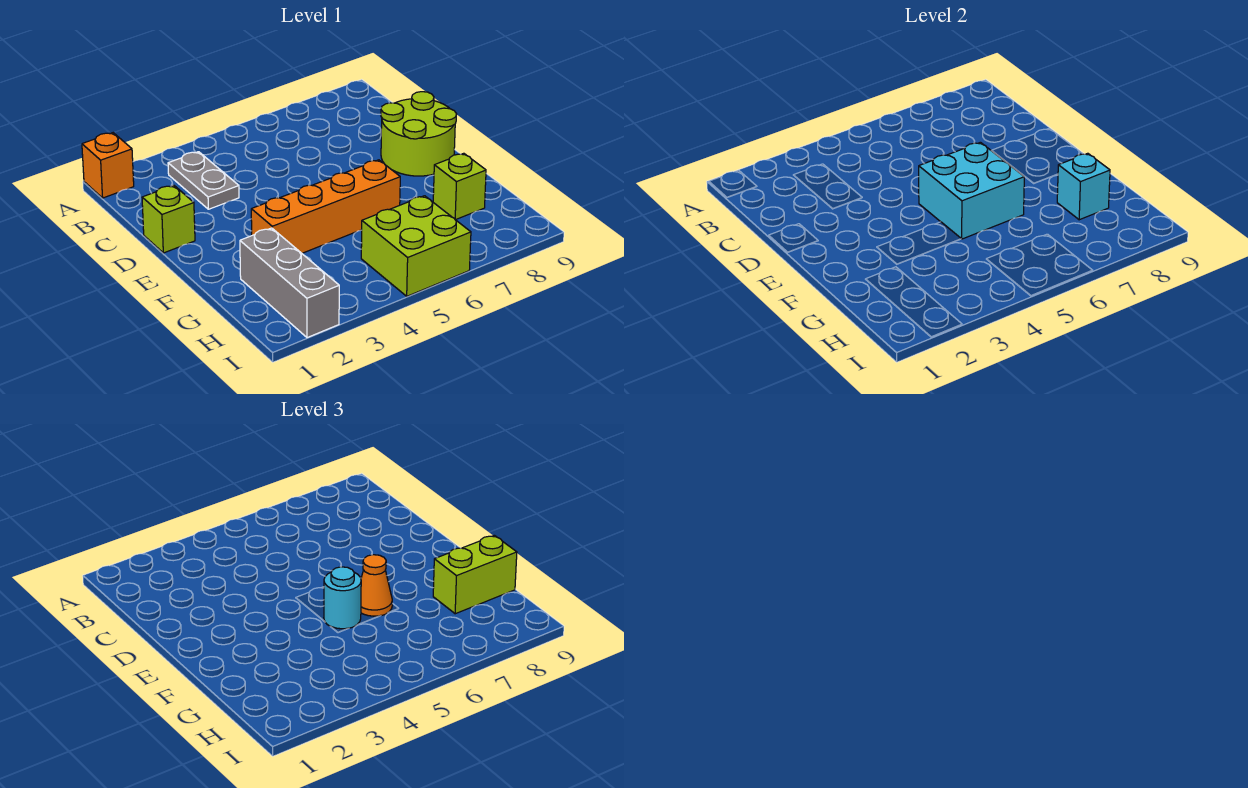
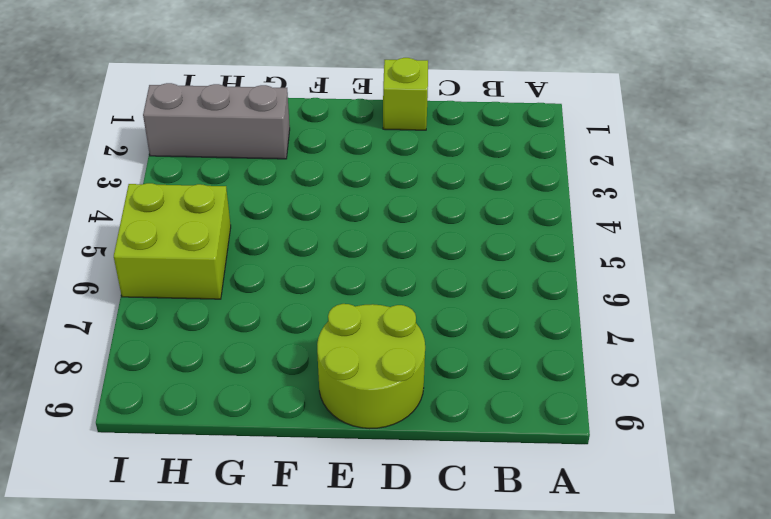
none -> orange brick A1 level 1
none -> grey plate B3:C3 level 1
none -> orange brick F3:F6 level 1

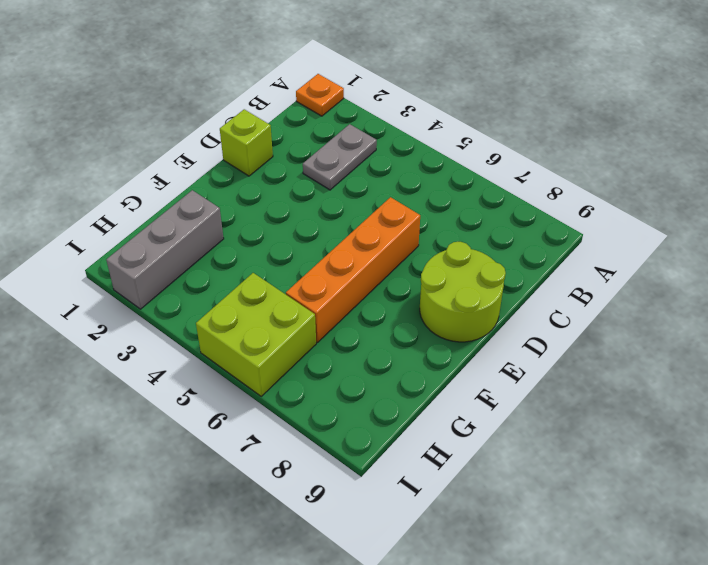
orange plate A1 level 1 -> orange brick A1 level 1
orange brick D6:G6 level 1 -> orange brick F3:F6 level 1
none -> lime brick G8 level 1
none -> cyan brick E5:F6 level 2
none -> cyan brick G8 level 2

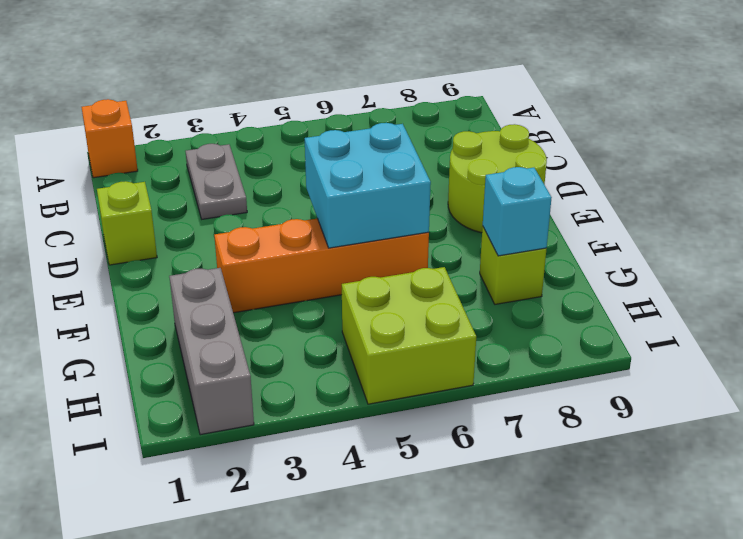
none -> cyan round brick F5 level 3
none -> orange cone F6 level 3
none -> lime brick G8:G9 level 3

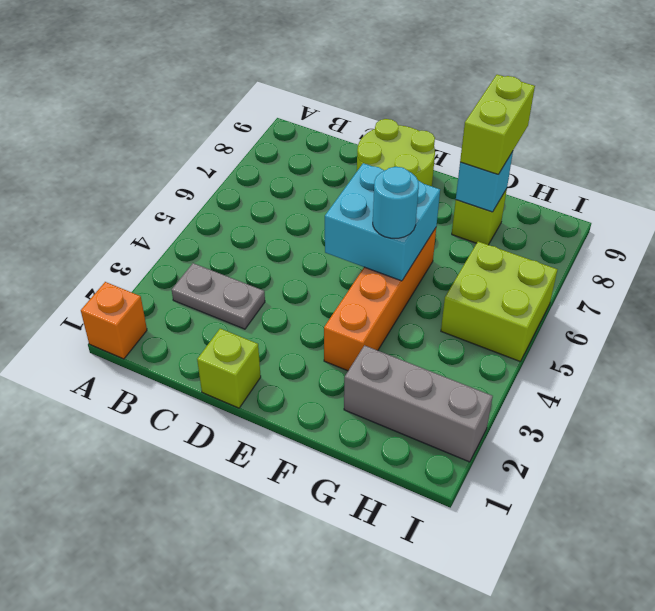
none -> orange cone F6 level 3

